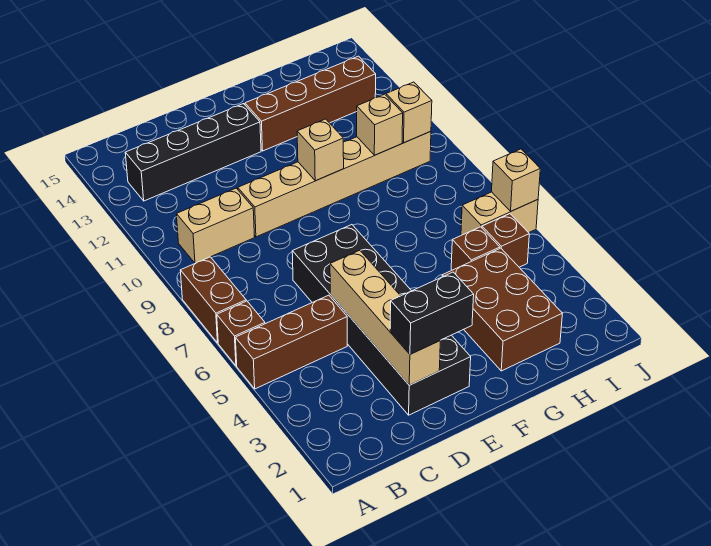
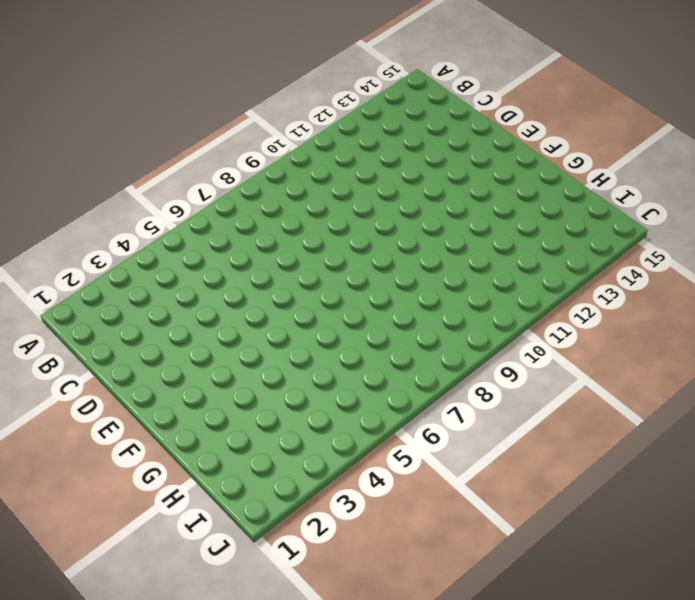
none -> brown brick A5:C5 level 1
none -> brown brick A6 level 1
none -> brown brick A7:A8 level 1

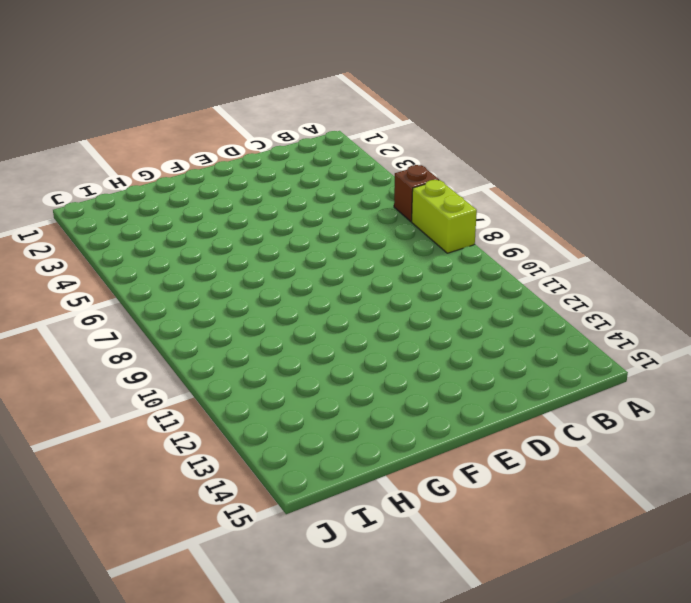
lime brick A7:A8 level 1 -> brown brick A7:A8 level 1
none -> brown brick A5:C5 level 1
none -> tan brick B10:C10 level 1
none -> black brick B13:E13 level 1

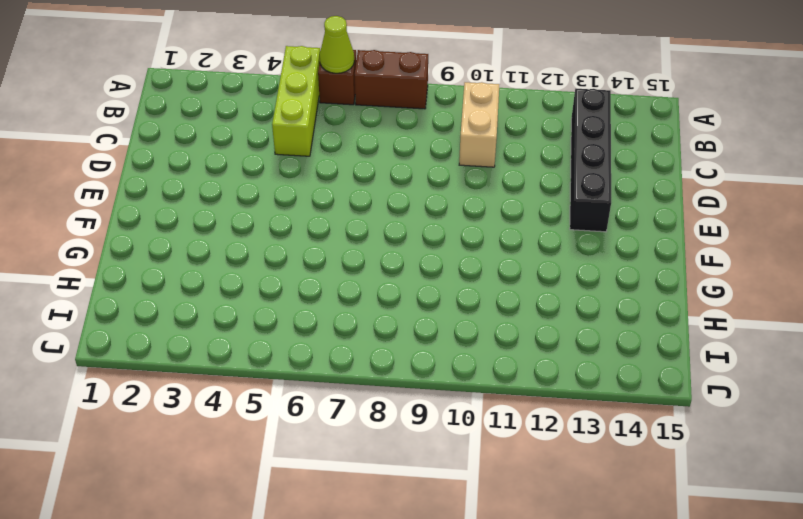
lime brick A5:C5 level 1 -> brown brick A5:C5 level 1
lime cone A6 level 2 -> none
none -> black brick D2:E7 level 1
none -> tan brick D10:I10 level 1
none -> brown brick F13:I13 level 1

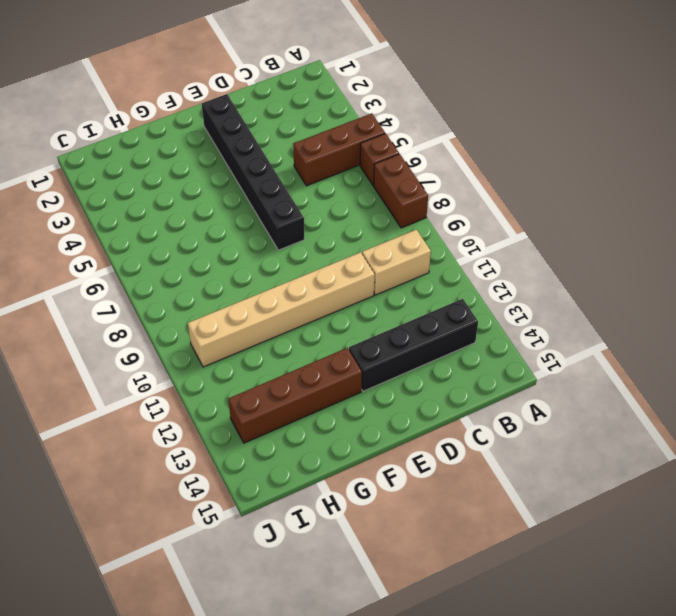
black brick E2:E7 level 1 -> black brick D2:E7 level 1
none -> brown brick G2:H4 level 1
none -> brown brick H5 level 1
none -> brown brick I5 level 1

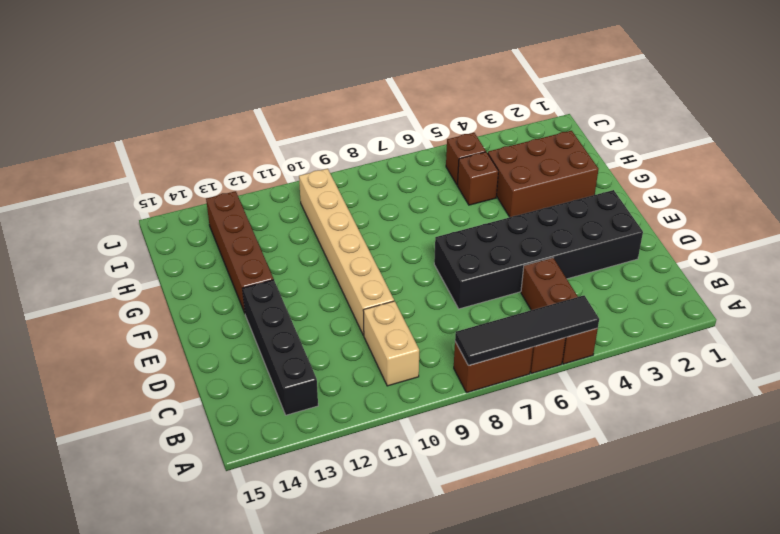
black tile A5:A8 level 2 -> none
none -> tan brick I6:J6 level 1
none -> tan brick D2:D5 level 2
none -> tan brick F10 level 2

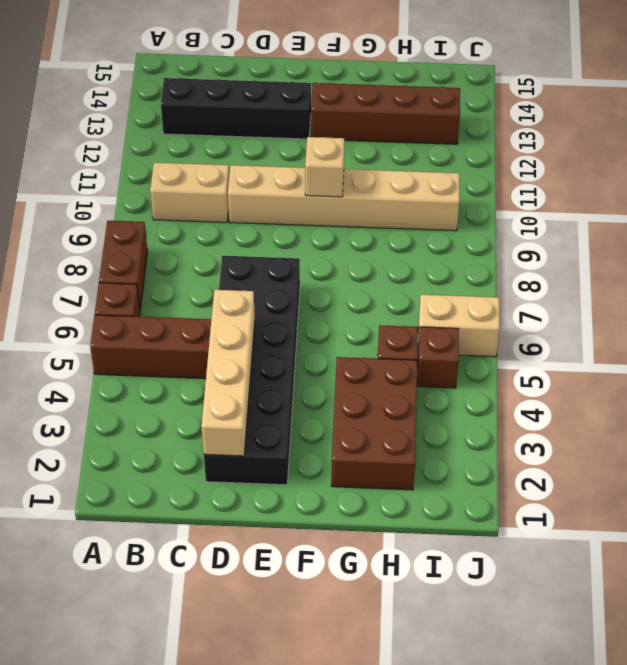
none -> tan brick H10 level 2
none -> tan brick I10 level 2
none -> tan brick J6 level 2

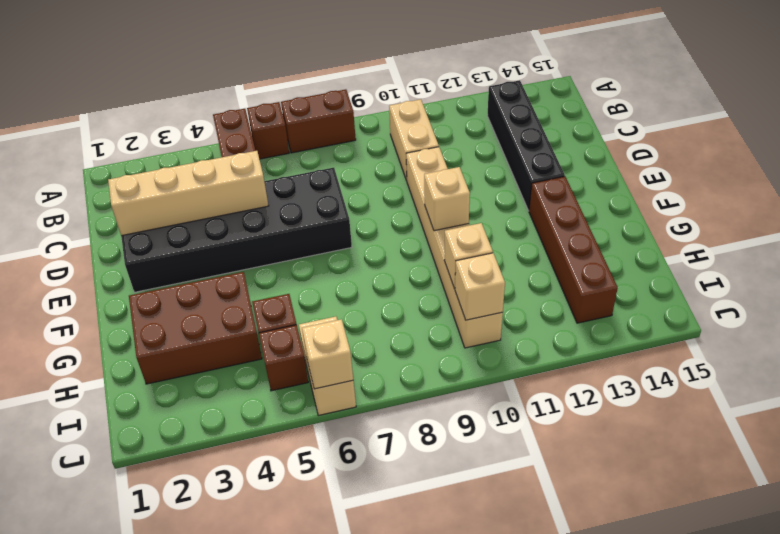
none -> black brick D2:E2 level 3

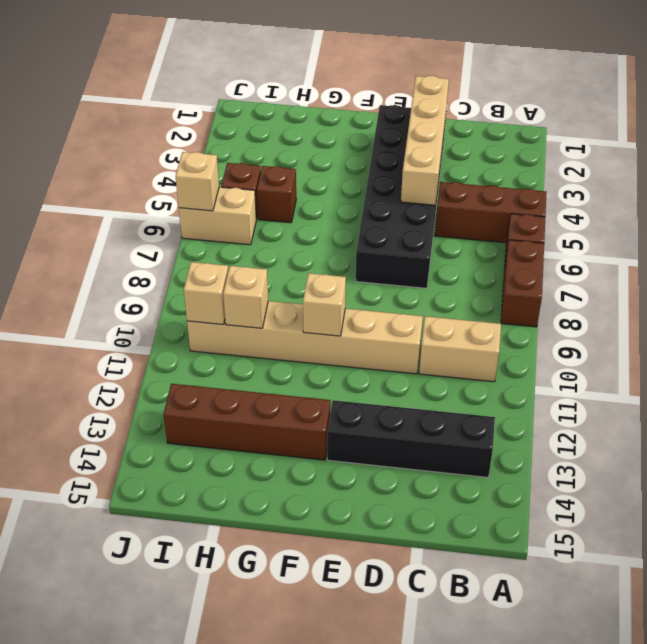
none -> brown brick G2:H4 level 1
none -> black brick D2:E2 level 3

